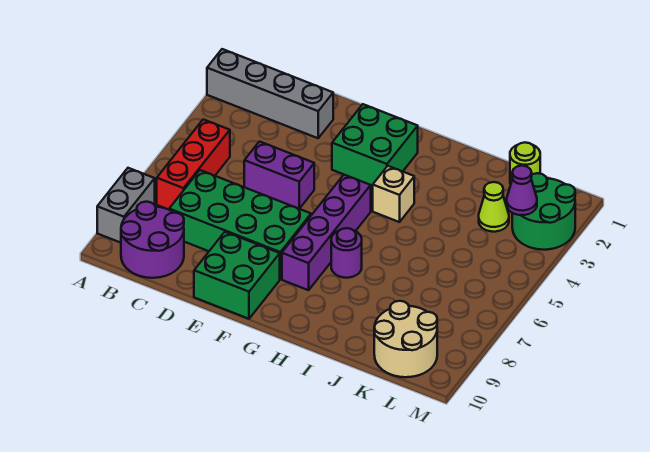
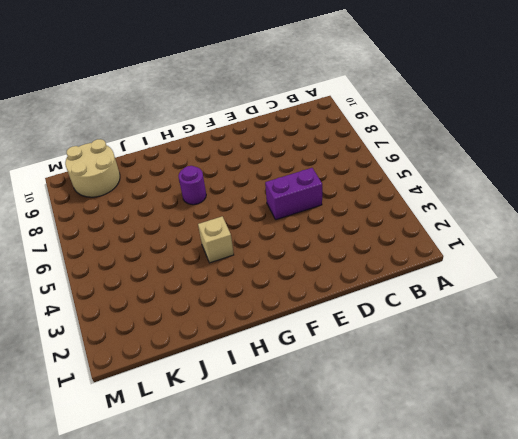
none -> grey brick A2:D2 level 1
none -> grey brick A8:A9 level 1
none -> red brick B5:B7 level 1

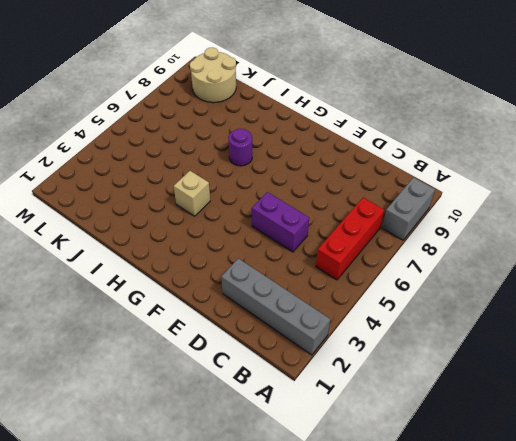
none -> purple round brick B9:C10 level 1
none -> green brick C7:F8 level 1
none -> green brick E9:F10 level 1

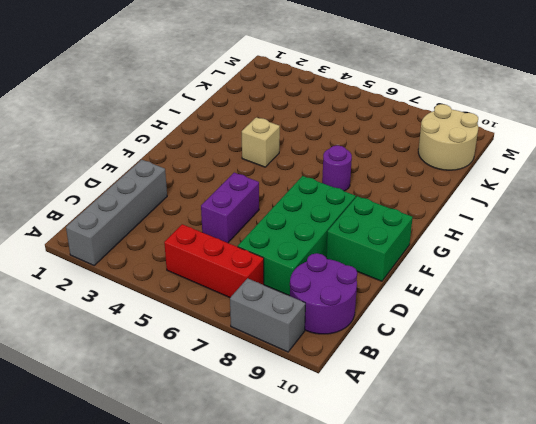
none -> green brick F2:G3 level 1
none -> purple brick G5:G8 level 1
none -> lime round brick K1 level 1

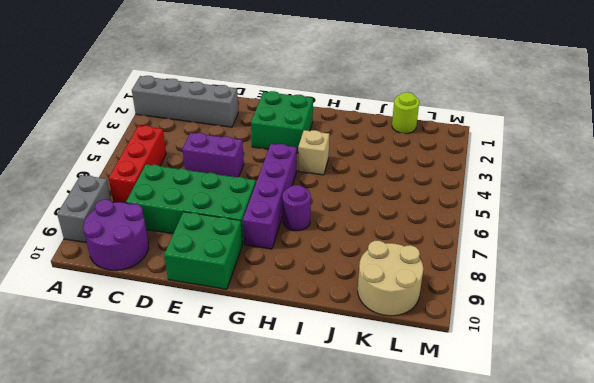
none -> lime cone K3 level 1
none -> green round brick L2:M3 level 1
none -> purple cone L3 level 2

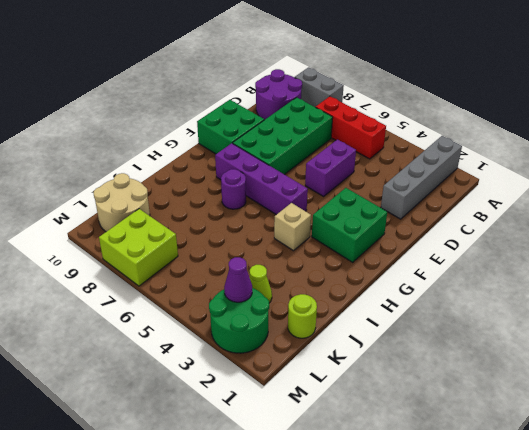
lime brick L7:M8 level 1 -> none

